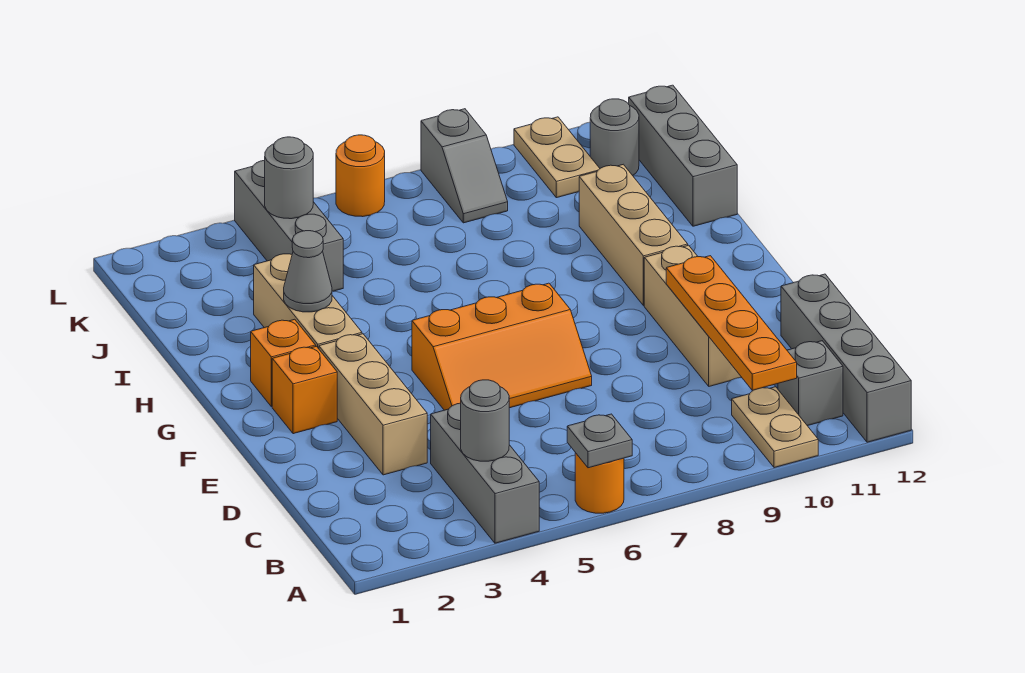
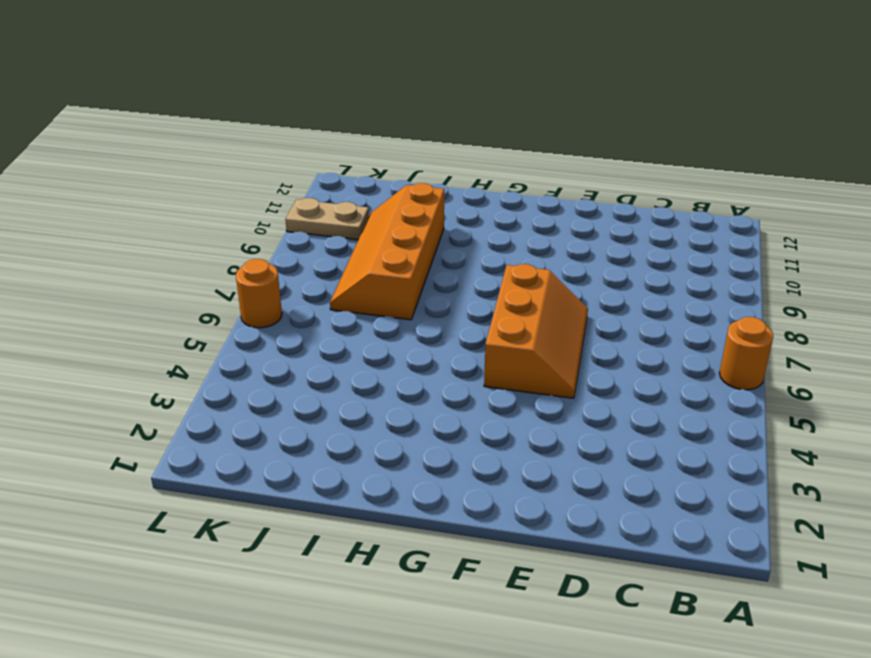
orange slope I7:J10 level 1 top I -> tan brick G10:I10 level 1
none -> grey brick A4:C4 level 1
none -> tan plate A10:B10 level 1
none -> grey brick A12:D12 level 1

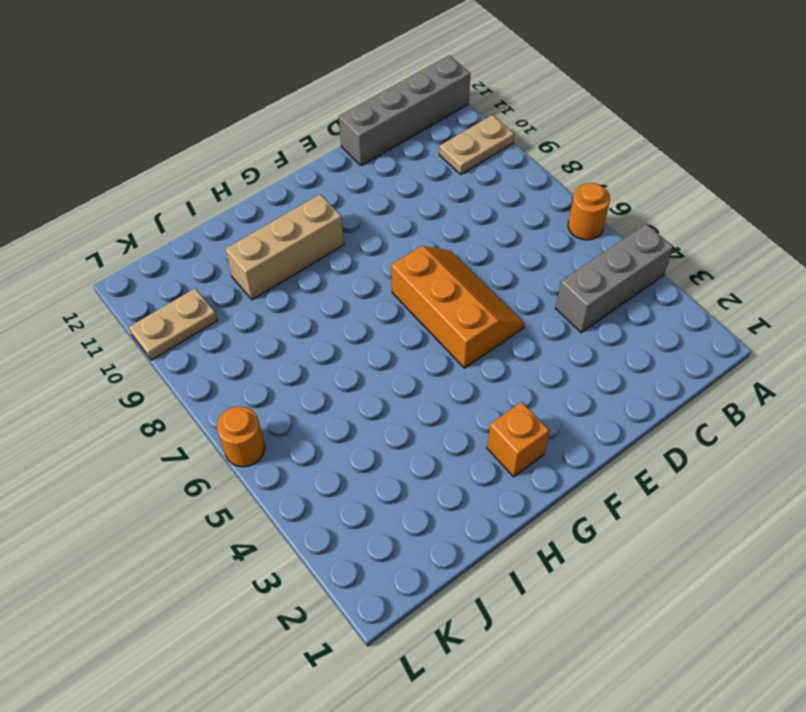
none -> grey brick B11 level 1
none -> tan brick D3:F3 level 1
none -> tan brick D10:F10 level 1

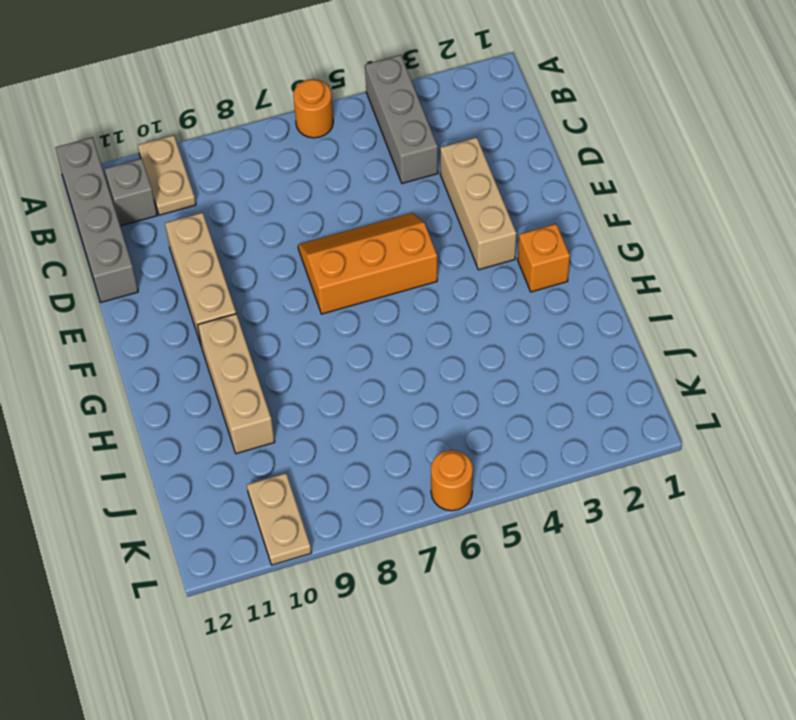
none -> orange brick F2 level 1
none -> tan brick G3:I3 level 1
none -> grey brick I12:K12 level 1

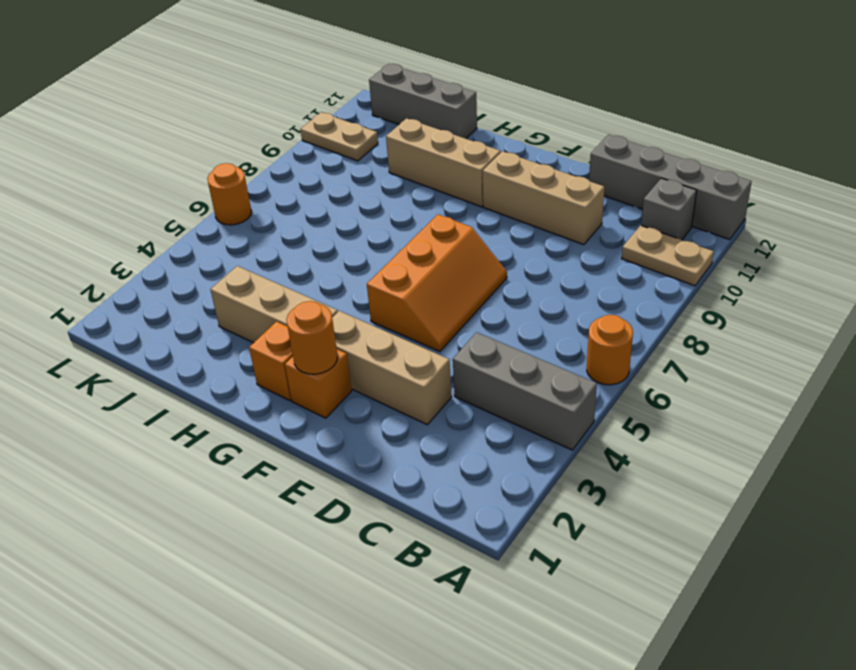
orange round brick F2 level 2 -> none
none -> grey brick J4:L4 level 1
none -> grey slope K8:L8 level 1 top L
none -> grey round brick K11 level 1

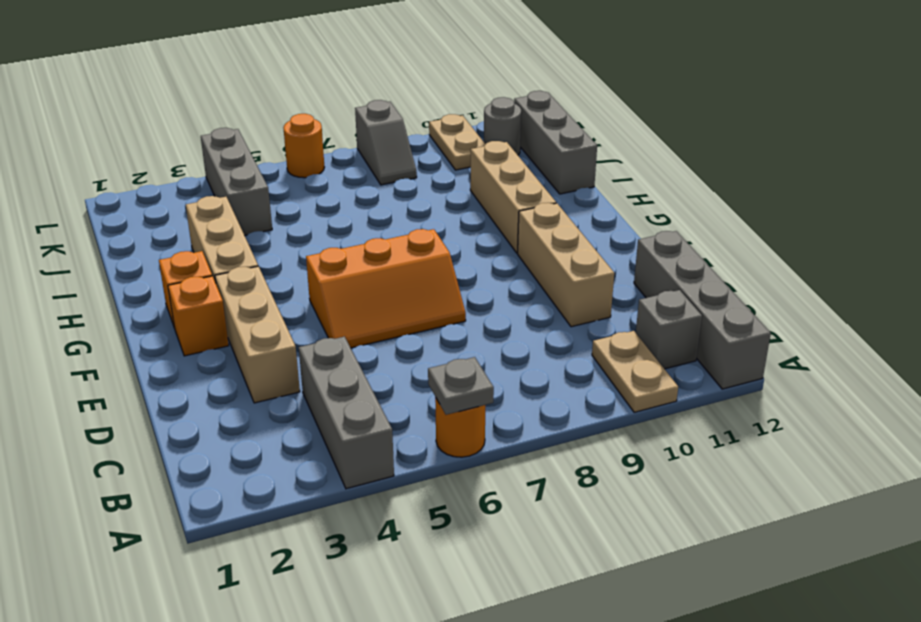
none -> grey round brick B4 level 2
none -> orange plate B10:E10 level 2
none -> grey cone H3 level 2

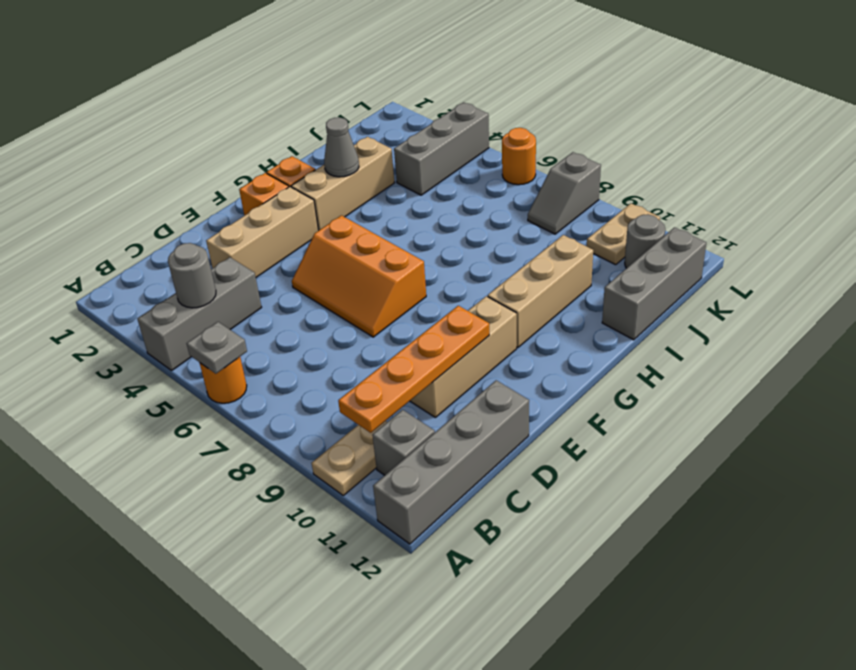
none -> grey round brick K4 level 2

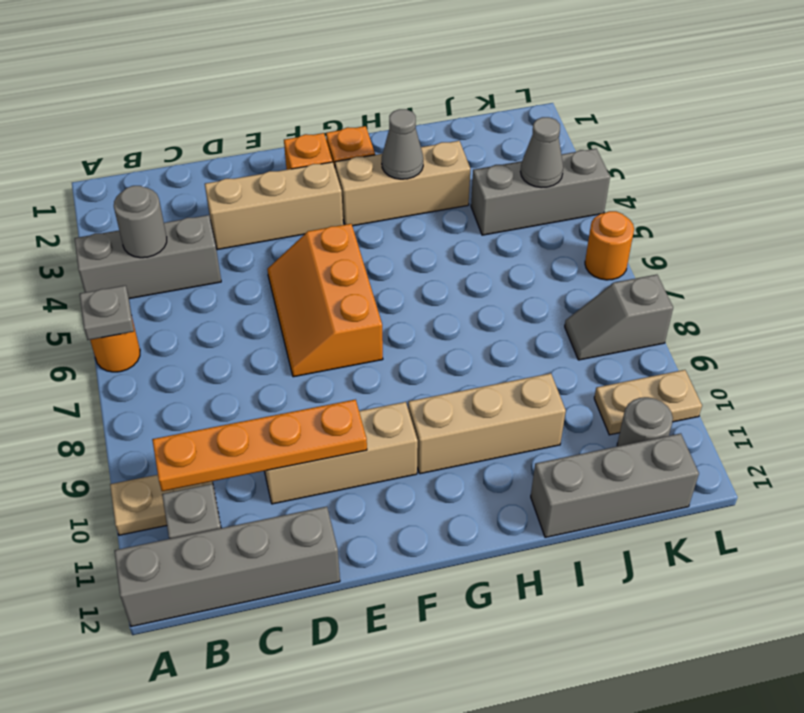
grey cone K4 level 2 -> grey round brick K4 level 2

